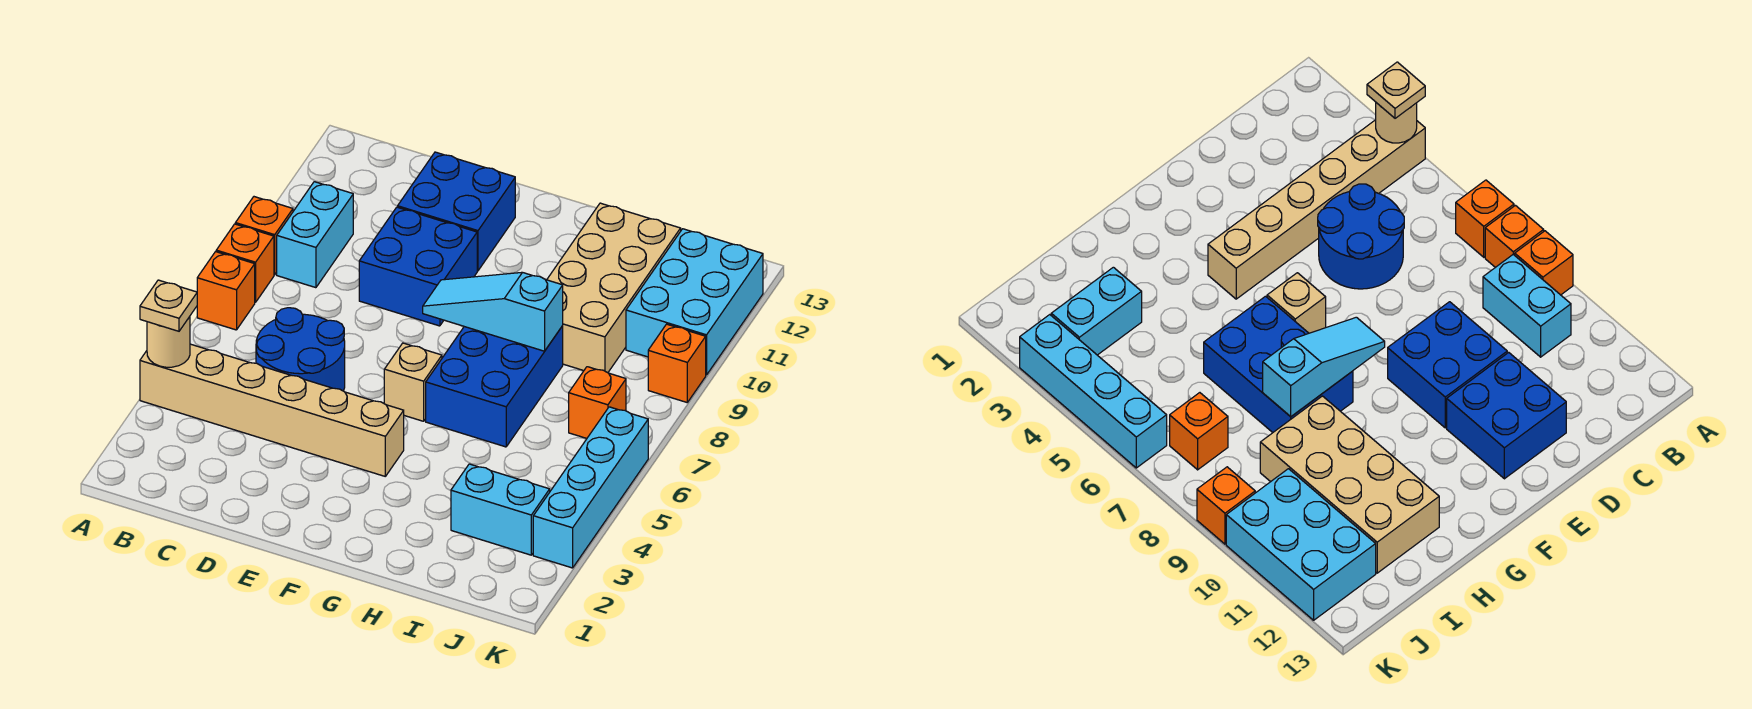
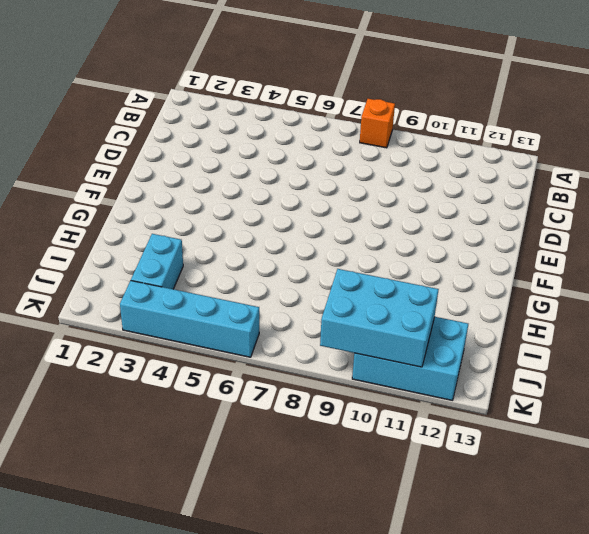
cyan brick J9:K11 level 2 -> none
none -> tan brick A4:F4 level 1
none -> orange brick A7 level 1
none -> orange brick A9 level 1

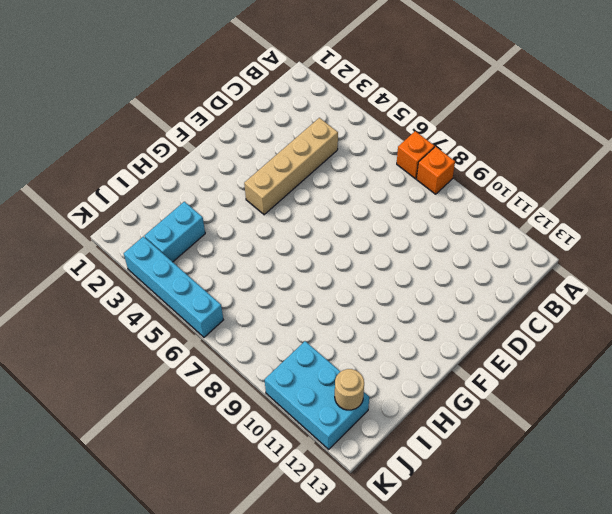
tan brick C4:F4 level 1 -> tan brick A4:F4 level 1
tan round brick J12 level 2 -> tan round brick A4 level 2
none -> orange brick A9 level 1
none -> cyan brick B9:B10 level 1
none -> blue round brick C5:D6 level 1

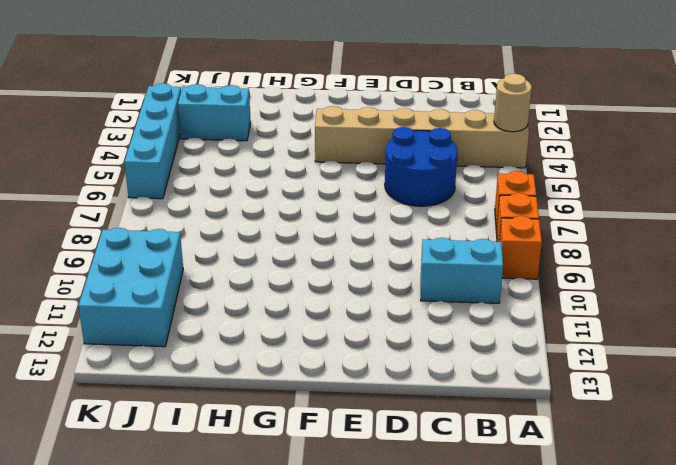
cyan brick B10:C10 level 1 -> cyan brick B9:B10 level 1
none -> blue brick D9:E10 level 1
none -> blue brick D11:E12 level 1
none -> tan brick F6 level 1

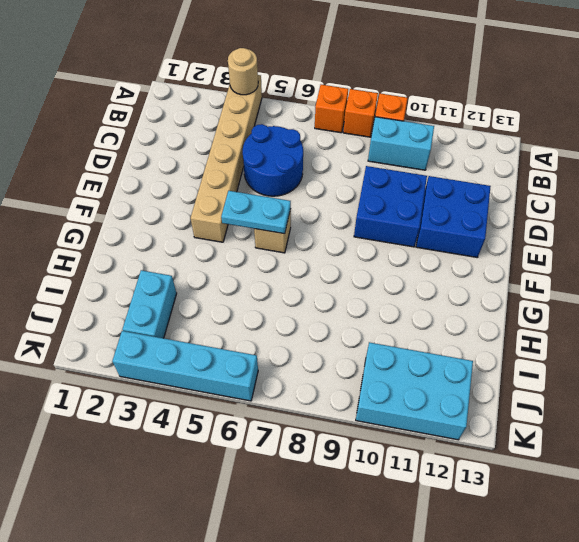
cyan plate F5:F6 level 2 -> none
none -> blue brick G6:H8 level 1
none -> tan brick H9:I12 level 1
none -> orange brick J7 level 1

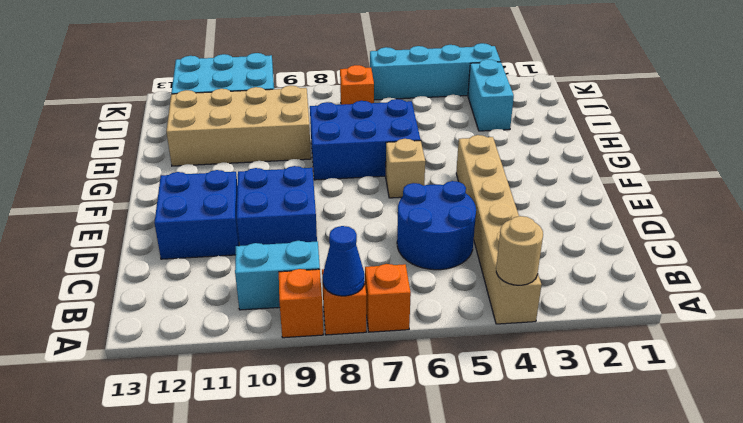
blue cone A8 level 2 -> none
none -> orange brick K9 level 1
none -> cyan slope F8:H8 level 2 top H
none -> tan plate A4 level 3

